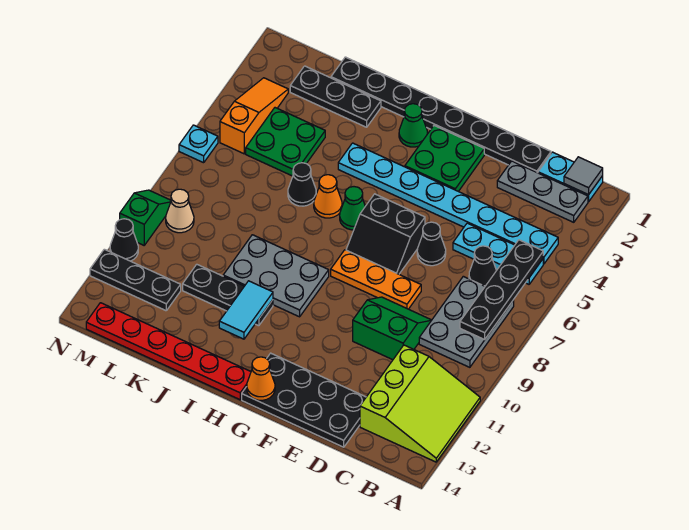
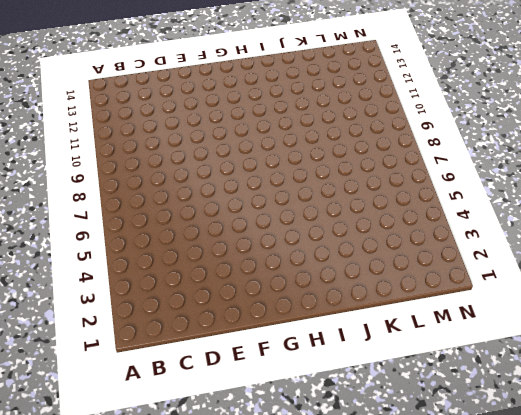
none -> lime slope A11:C13 level 1 top C
none -> cyan plate B1:C1 level 1
none -> grey plate B2:D2 level 1
none -> cyan plate B4:I4 level 1

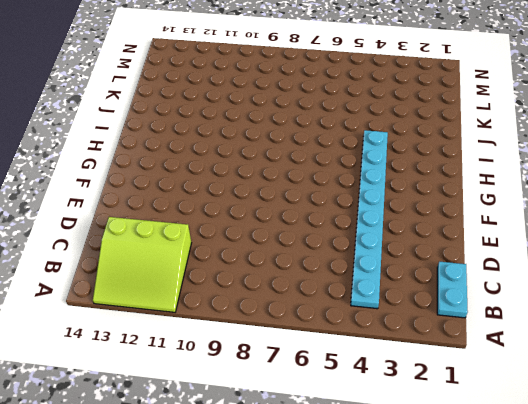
none -> grey plate B2:D2 level 1
none -> cyan plate B5:D5 level 1
none -> grey plate B7:C9 level 1
none -> black cone C6 level 1

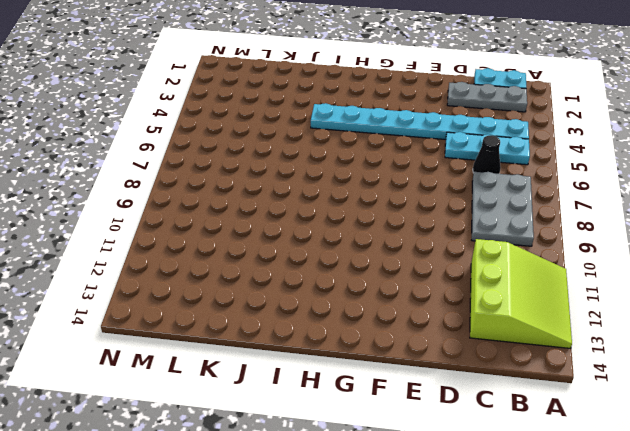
none -> black plate D1:K1 level 1
none -> green slope D9:E10 level 1 top 10
none -> black plate D13:G14 level 1
none -> black cone E6 level 1

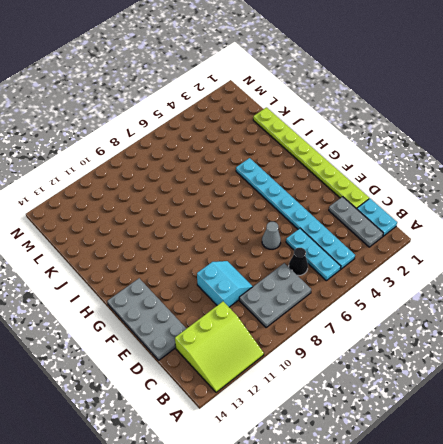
lime plate D1:K1 level 1 -> black plate D1:K1 level 1
cyan slope D9:E10 level 1 top 10 -> green slope D9:E10 level 1 top 10
grey plate D13:G14 level 1 -> black plate D13:G14 level 1
grey cone E6 level 1 -> black cone E6 level 1
none -> orange plate E8:G8 level 1
none -> green plate F2:G3 level 1
none -> black slope F6:G7 level 1 top 6
none -> green cone H2 level 1

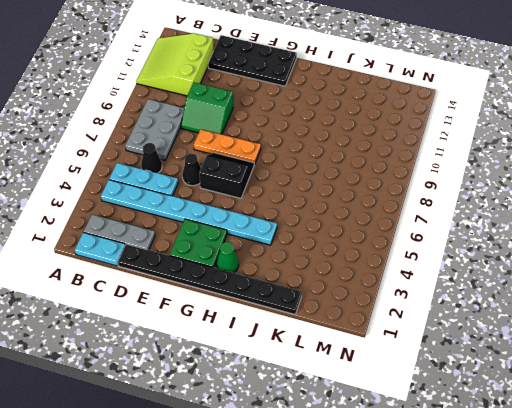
none -> green cone H6 level 1
none -> grey plate H9:J10 level 1
none -> red plate H14:M14 level 1
none -> orange cone I6 level 1

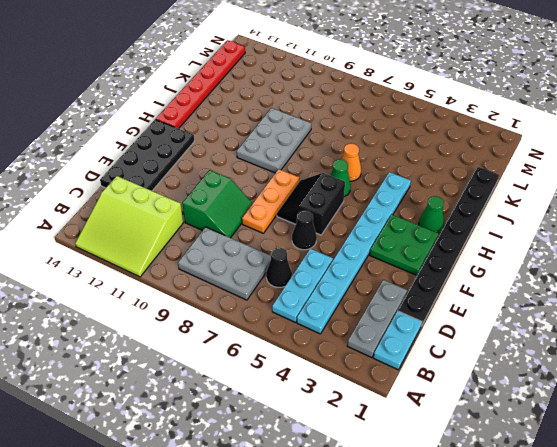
none -> black plate I11:K11 level 1
none -> black plate J2:L2 level 1
none -> black cone J6 level 1
none -> green plate K4:L5 level 1

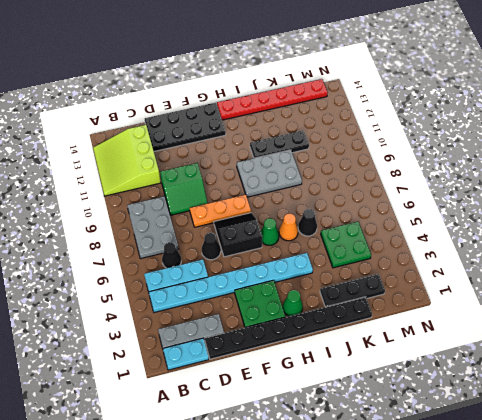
none -> black plate L12:N12 level 1
none -> orange slope M3:M5 level 1 top 5
none -> tan cone M9 level 1
none -> cyan plate N6 level 1

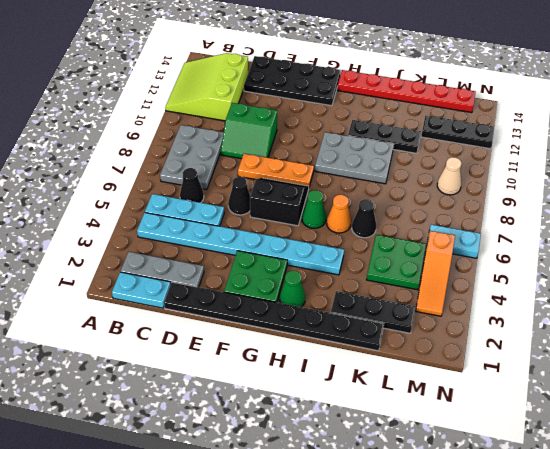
cyan plate M6:N6 level 1 -> cyan plate N6 level 1
none -> green slope N9:N10 level 1 top 10
none -> black cone N11 level 1
none -> grey tile B1 level 2
none -> black plate B5:B8 level 2

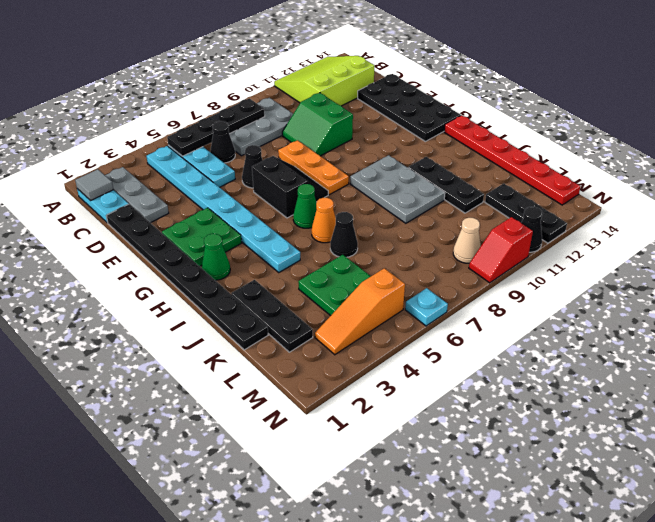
red slope N9:N10 level 1 top 10 -> green slope N9:N10 level 1 top 10
none -> orange cone G14 level 2
none -> cyan tile I11:I12 level 2

